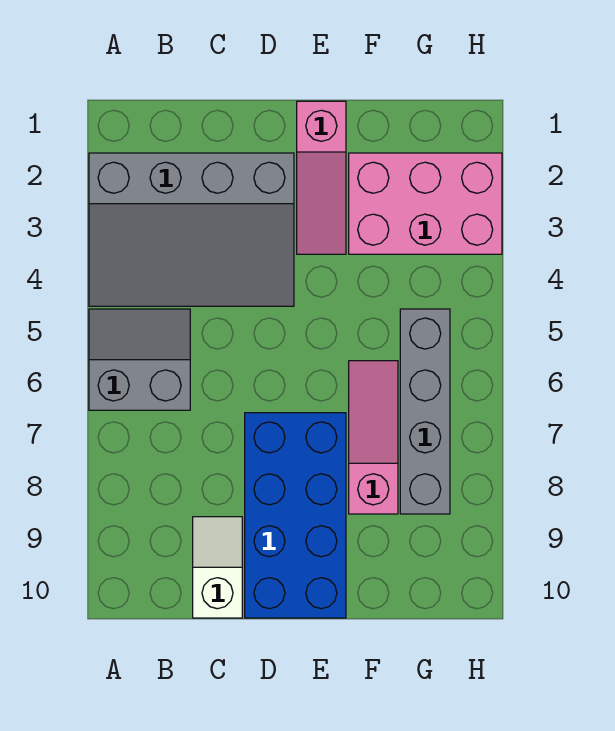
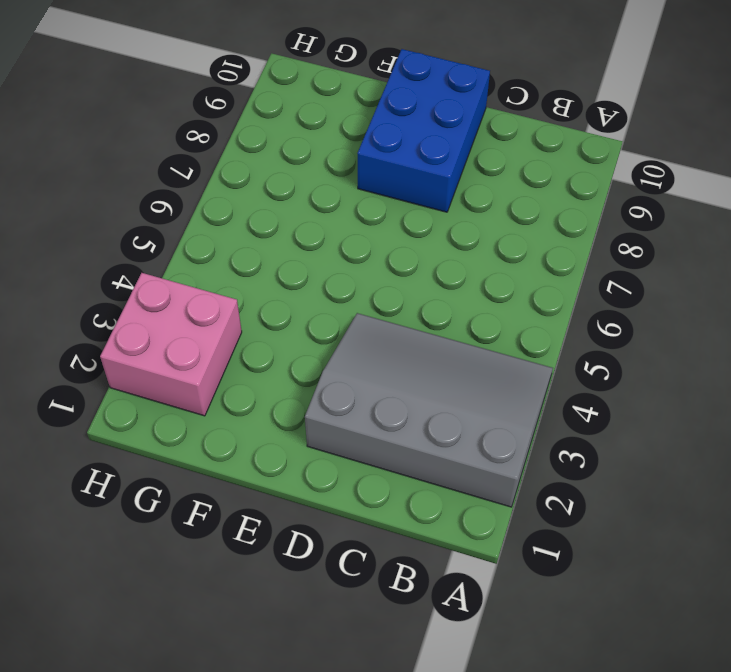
blue brick D8:E10 level 1 -> blue brick D7:E10 level 1
pink brick G2:H3 level 1 -> pink brick F2:H3 level 1
none -> grey slope A5:B6 level 1 top 6
none -> white slope C9:C10 level 1 top 10

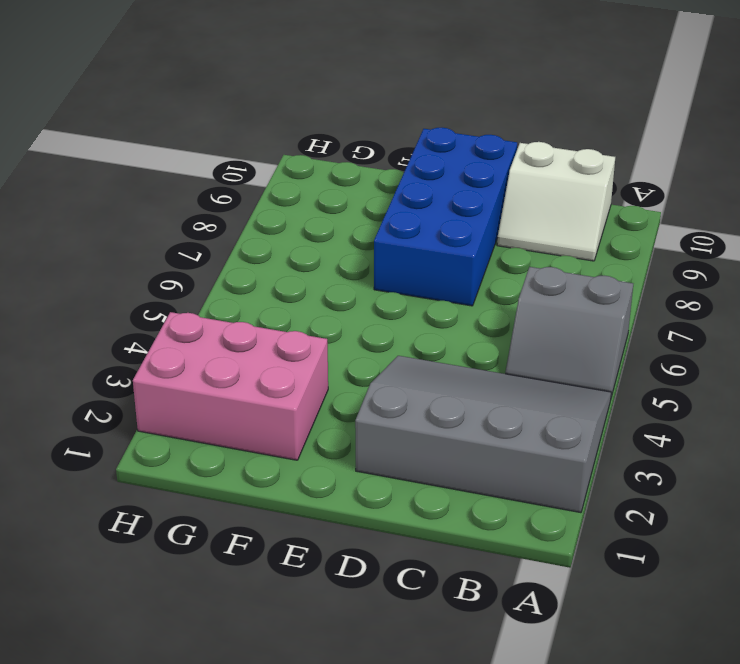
white slope B9:C10 level 1 top 10 -> white slope C9:C10 level 1 top 10
none -> pink slope E1:E3 level 1 top 1
none -> pink slope F6:F8 level 1 top 8

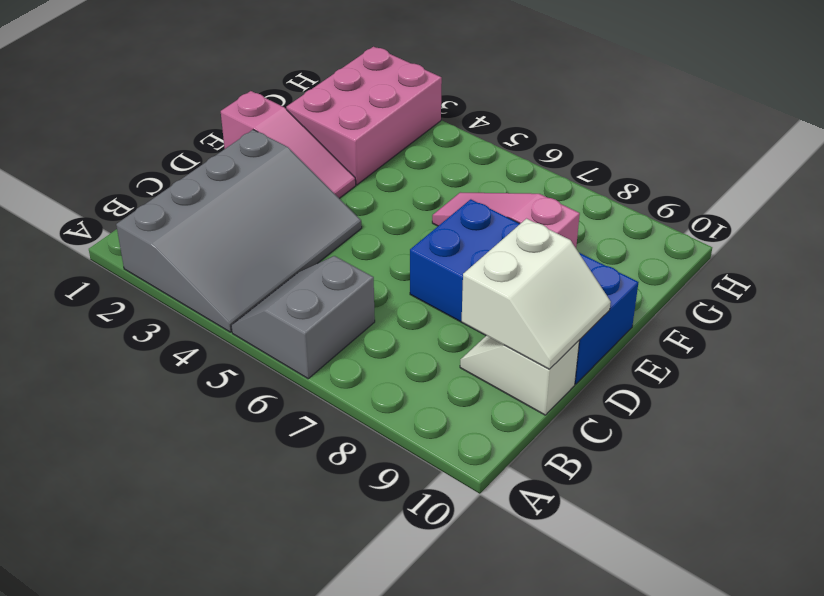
white slope C9:D10 level 2 top 9 -> none
none -> grey brick G5:G8 level 1

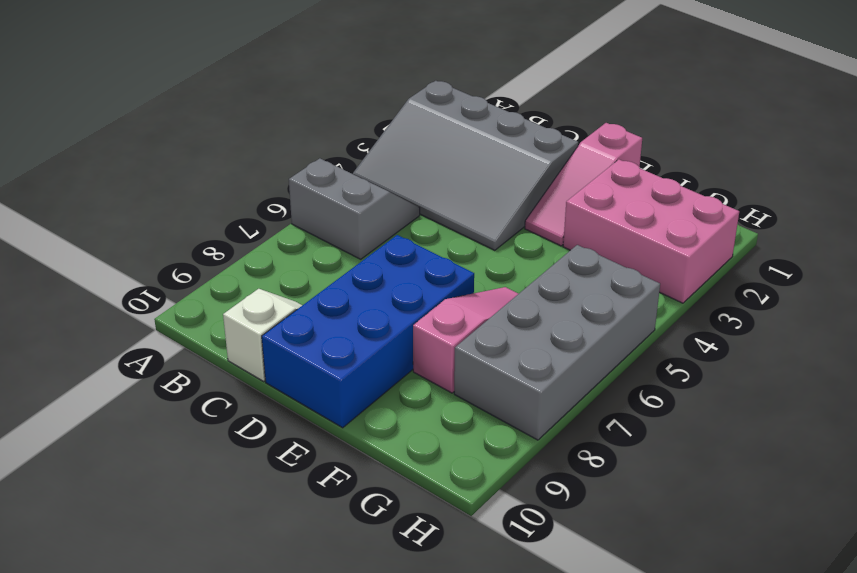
grey brick G5:H8 level 1 -> grey brick G5:G8 level 1

